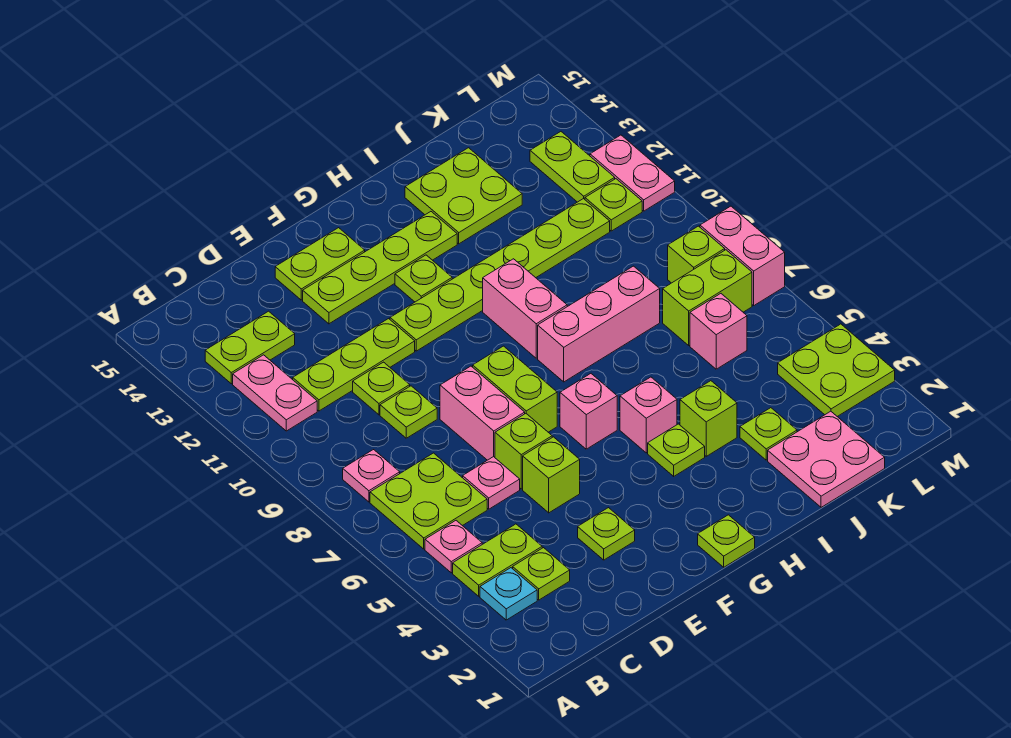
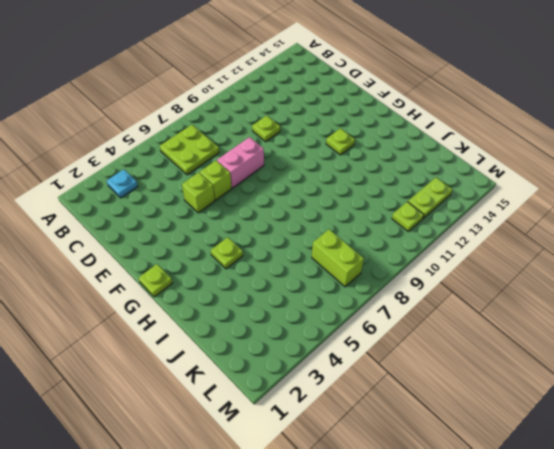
none -> lime plate B4:C4 level 1
none -> pink plate B5 level 1
none -> pink plate B8 level 1
none -> pink plate B11:B12 level 1

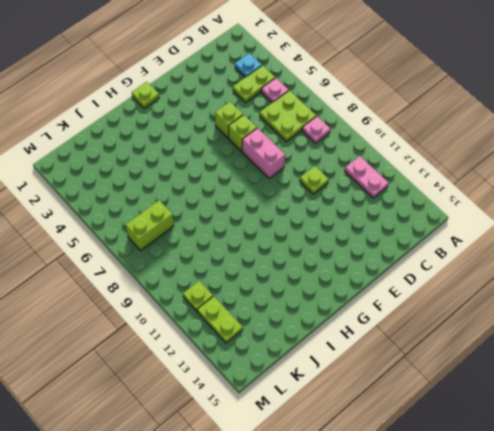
none -> lime plate B13:C13 level 1
none -> lime plate C3 level 1
none -> lime plate C11:E11 level 1
none -> pink plate D6 level 1

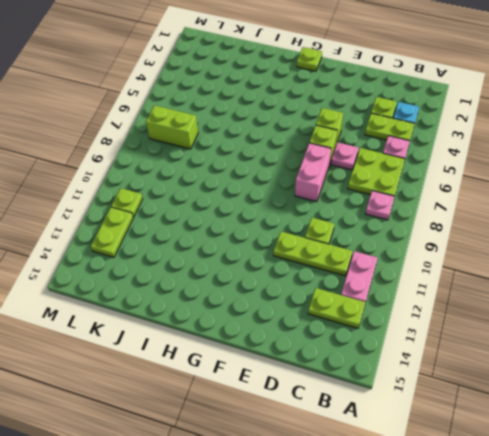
none -> lime plate D9 level 1
none -> lime plate E3 level 1
none -> lime plate E13:H13 level 1
none -> lime plate E14:F14 level 1

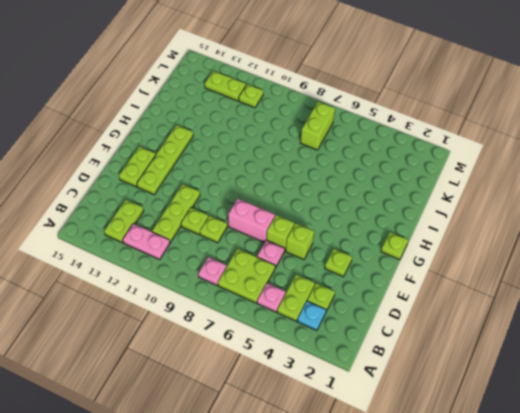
none -> lime brick F7:F8 level 1
none -> lime plate F11:K11 level 1
none -> pink brick G6 level 1
none -> lime plate G12 level 1

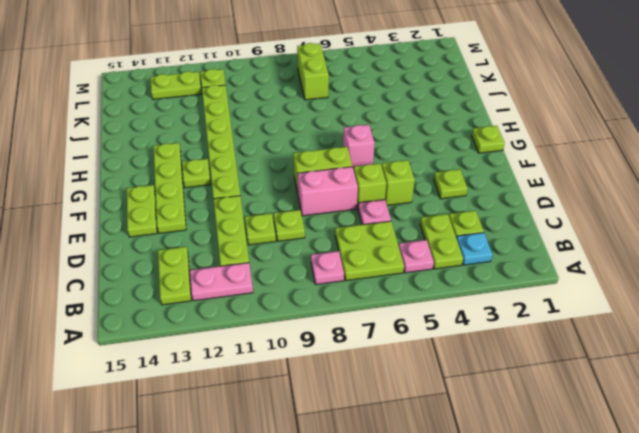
none -> lime plate H4 level 1
none -> pink brick H5 level 1
none -> pink brick H8:J8 level 1
none -> pink brick H9:H10 level 1

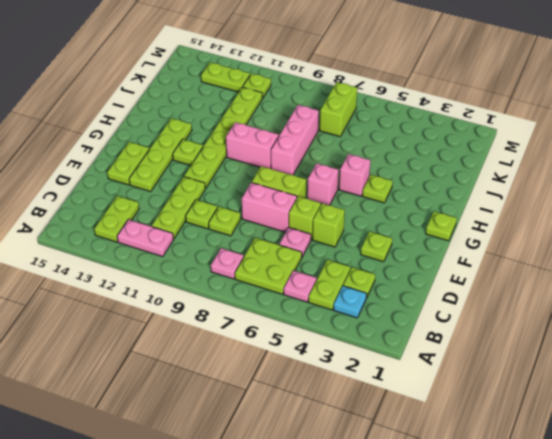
none -> lime brick I4 level 1
none -> lime plate I13:J14 level 1
none -> pink plate J1:K2 level 1
none -> lime plate J3 level 1

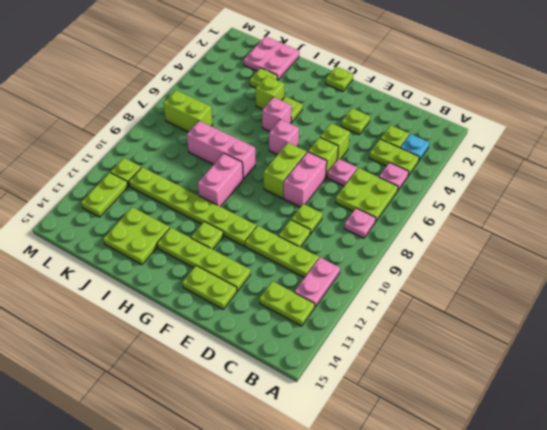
none -> pink brick K6 level 1
none -> lime plate L3:M4 level 1
none -> lime brick L8 level 1
none -> pink brick M7:M8 level 1

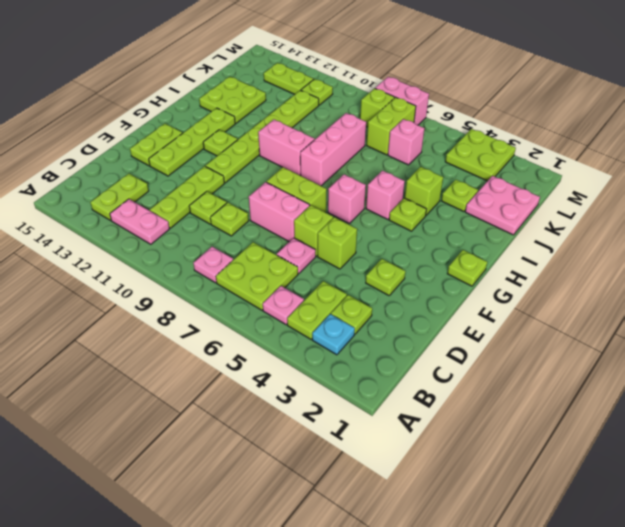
none -> pink plate M11:M12 level 1

